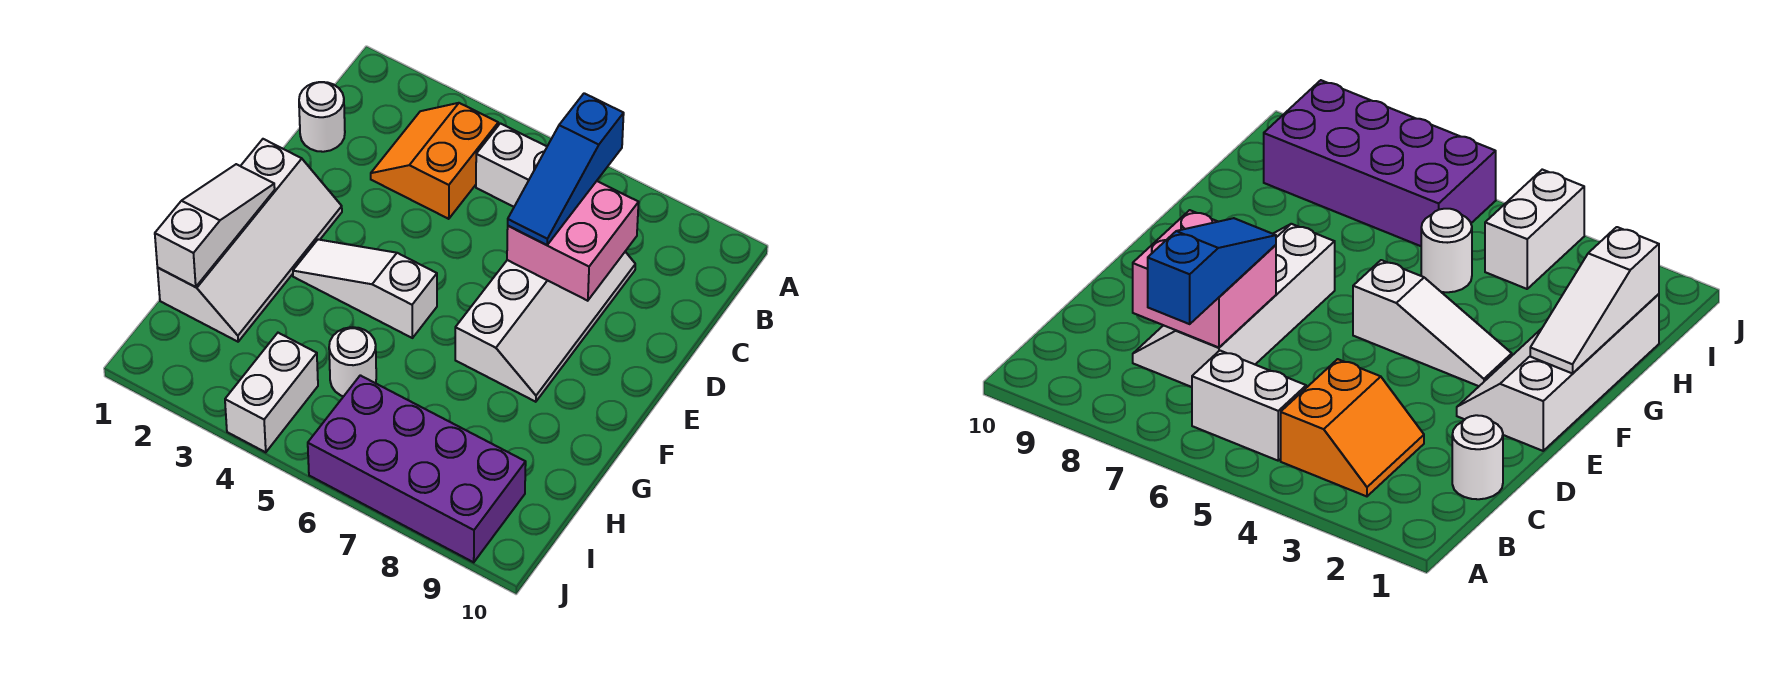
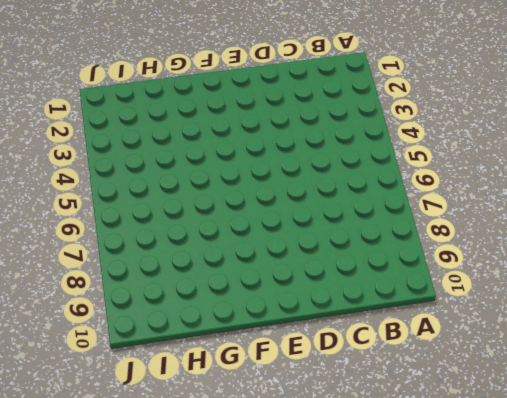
none -> orange slope B3:C4 level 1 top 4
none -> white brick B5:B6 level 1
none -> white round brick C1 level 1

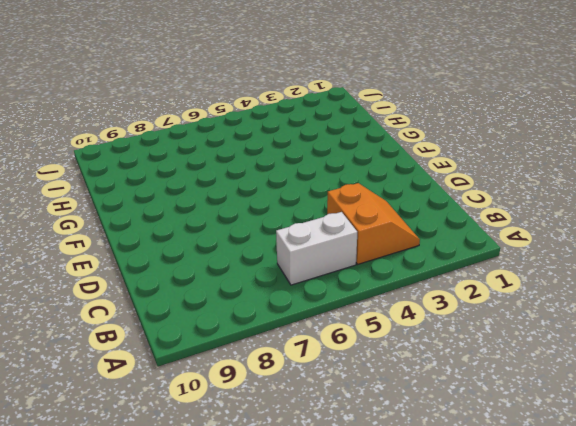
none -> white round brick C1 level 1
none -> white slope C7:F8 level 1 top 7
none -> white slope E1:H2 level 1 top 1

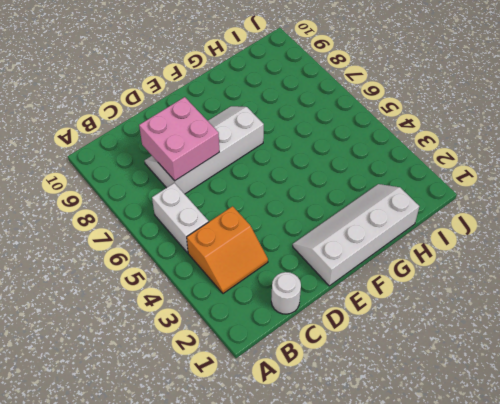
none -> white slope F3:F5 level 1 top 5
none -> white round brick H5 level 1
none -> white brick I4:J4 level 1

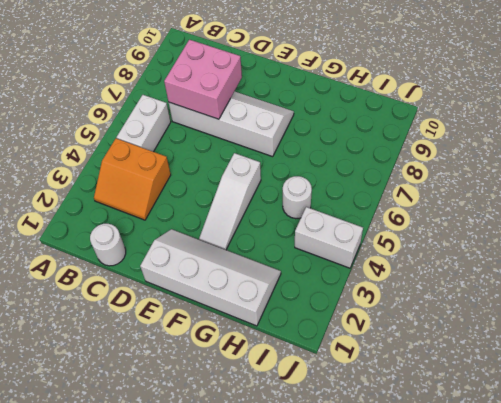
none -> purple brick I6:J9 level 1
none -> white slope F1:H1 level 2 top H
none -> blue slope B7:D7 level 3 top B

